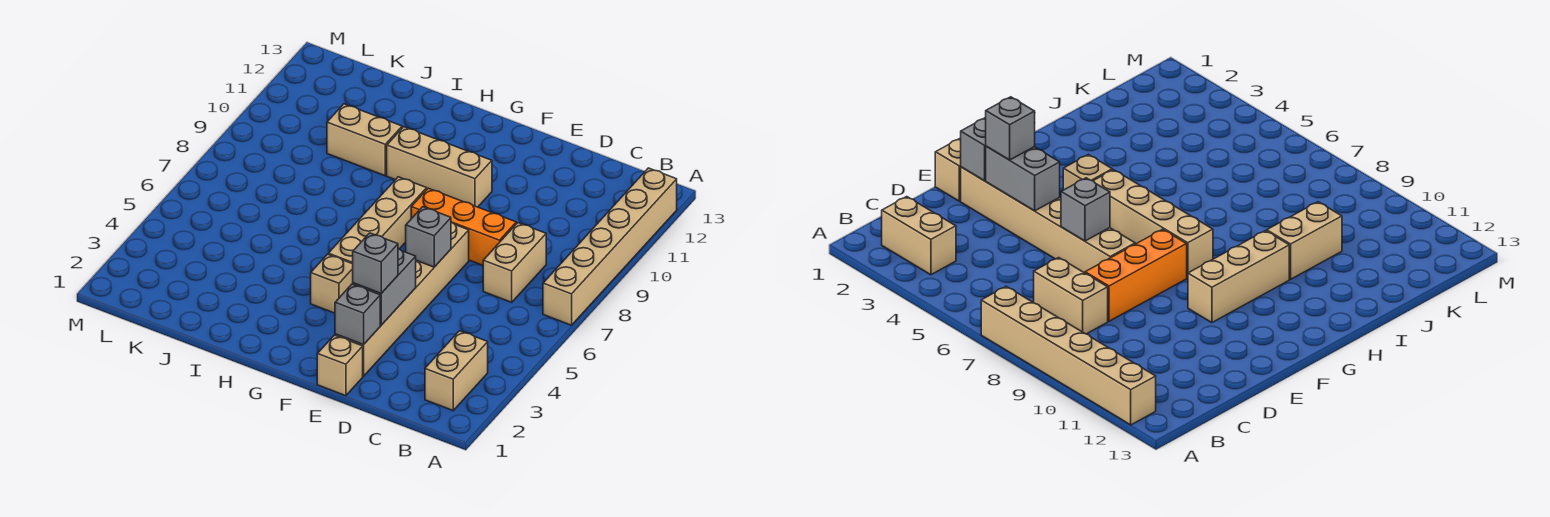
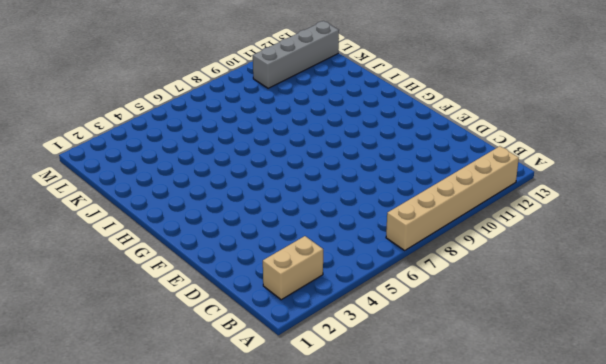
grey brick L10:L13 level 1 -> none
none -> tan brick C7:C8 level 1
none -> orange brick D8:F8 level 1
none -> tan brick E1 level 1

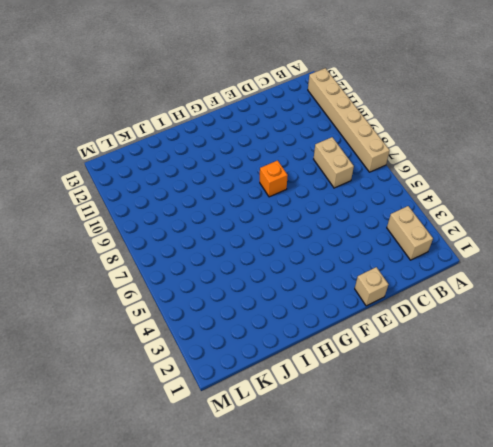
orange brick F8 level 1 -> orange brick D8:F8 level 1
none -> tan brick E2:E7 level 1
none -> tan brick F10:H10 level 1
none -> tan brick G4 level 1

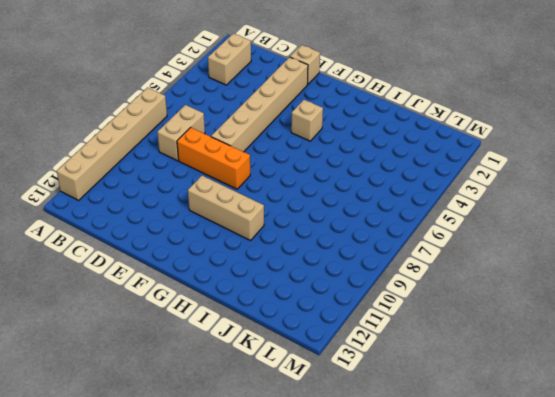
none -> tan brick G5:G8 level 1
none -> tan brick I10:J10 level 1
none -> grey brick E2 level 2

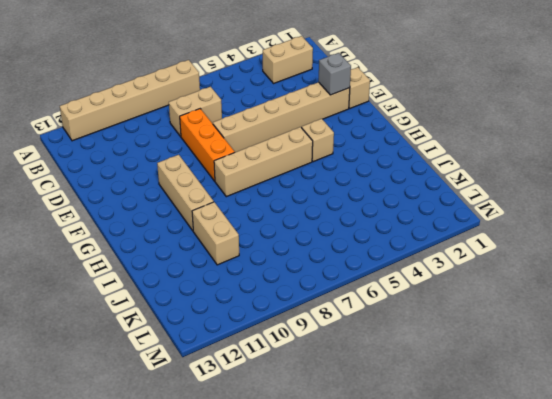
none -> grey brick E3:E4 level 2
none -> grey brick E6 level 2
none -> grey brick E3 level 3

